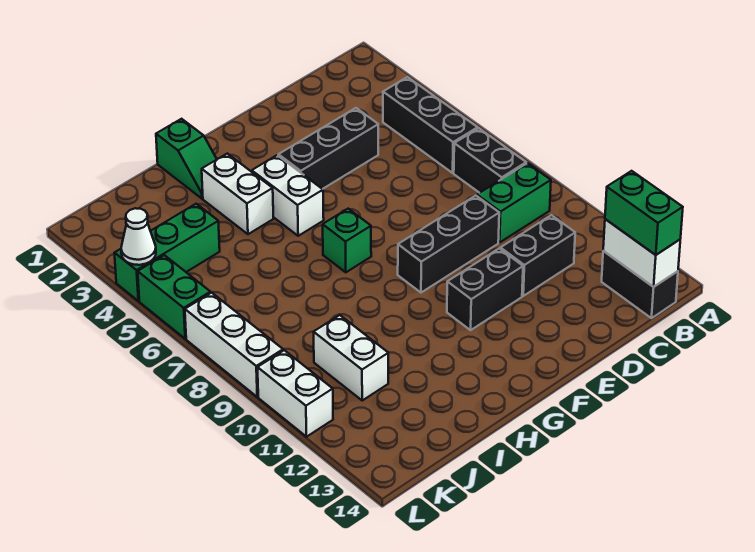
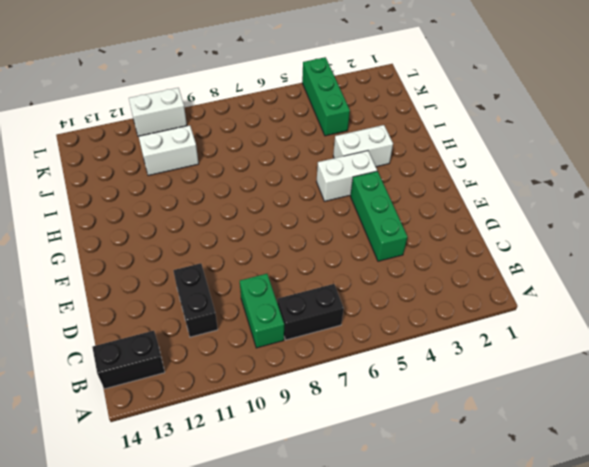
green brick D4:F4 level 1 -> black brick D4:F4 level 1
none -> black brick B4:B6 level 1
none -> black brick D9:F9 level 1
none -> black brick E11:F11 level 1

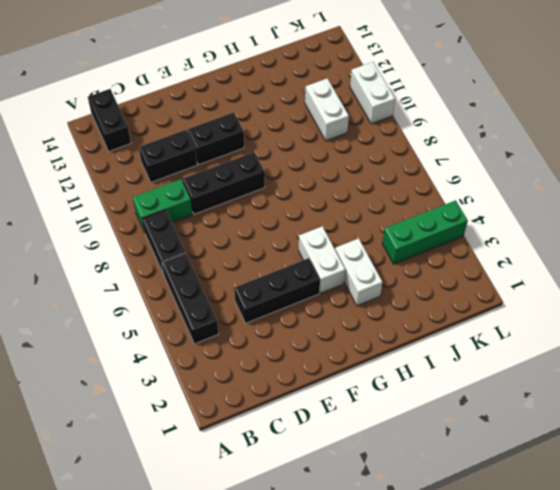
none -> green brick G7 level 1
none -> green slope H1:H2 level 1 top 1
none -> green brick L5:L6 level 1

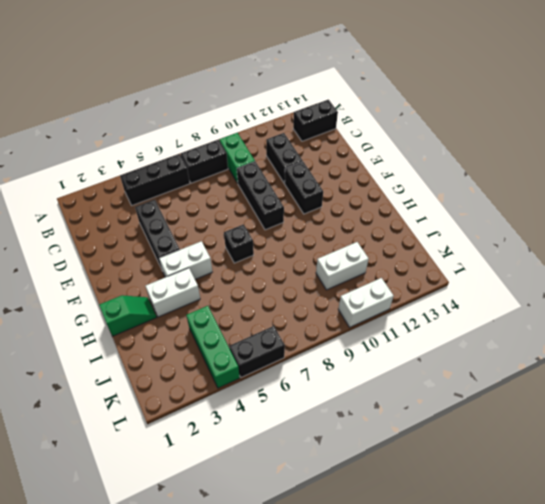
black brick G7 level 1 -> green brick G7 level 1
black brick L5:L6 level 1 -> green brick L5:L6 level 1
none -> white brick L7:L9 level 1
none -> white brick B13:B14 level 2
none -> white cone L4 level 2

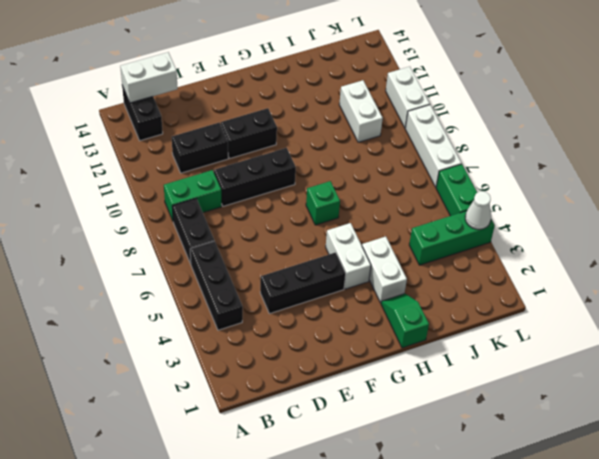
white brick B14:C14 level 2 -> white brick B13:B14 level 2
none -> green brick B13:B14 level 3

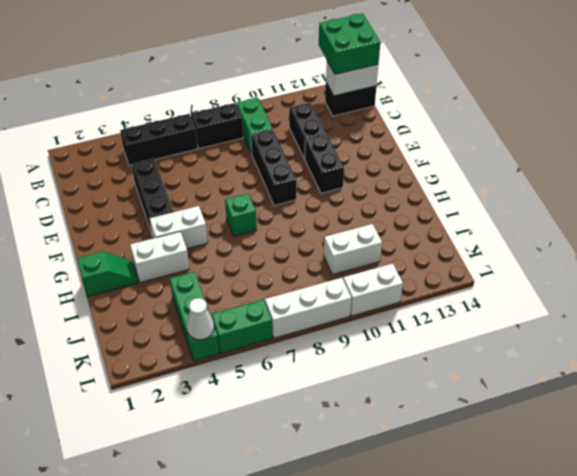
green brick A13:B14 level 3 -> green brick B13:B14 level 3

